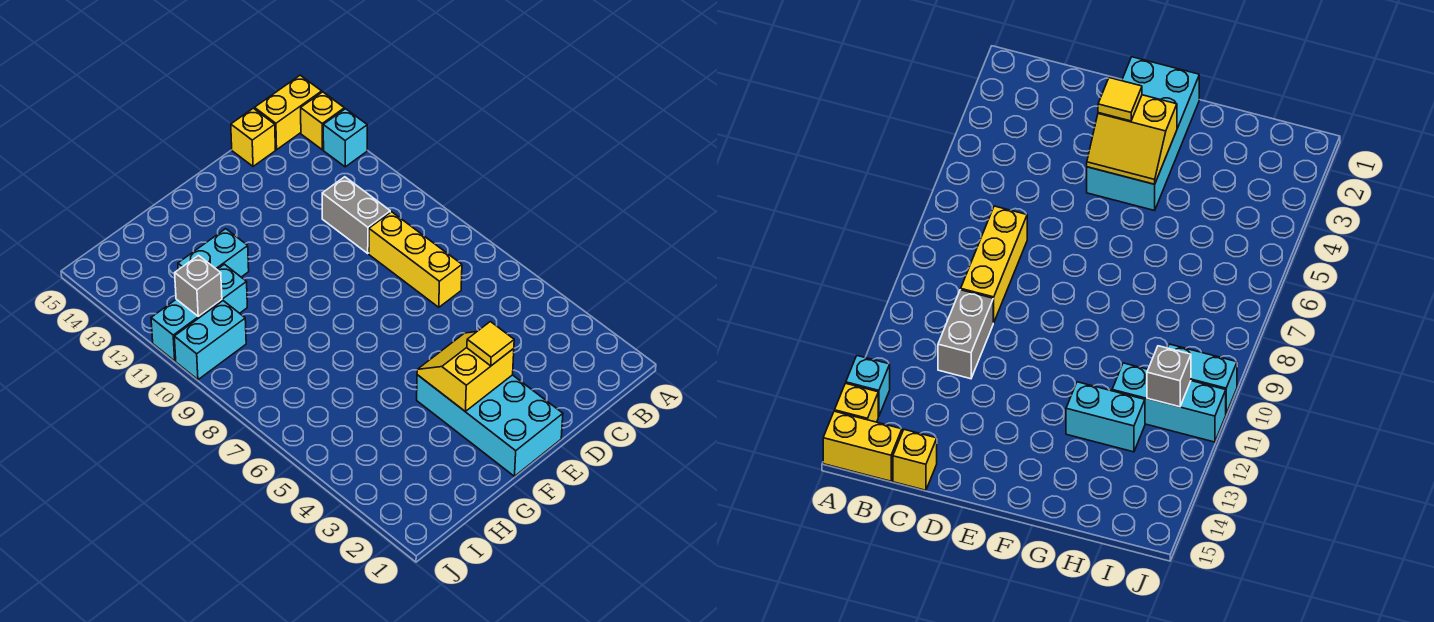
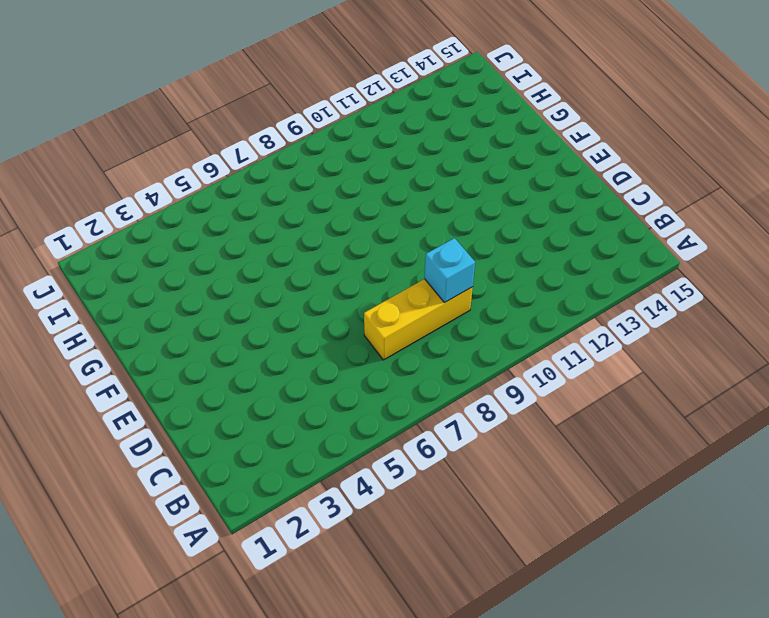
cyan brick C9 level 2 -> cyan brick A13 level 1
none -> yellow brick A14 level 1
none -> yellow brick A15:B15 level 1
none -> grey brick C10:C11 level 1

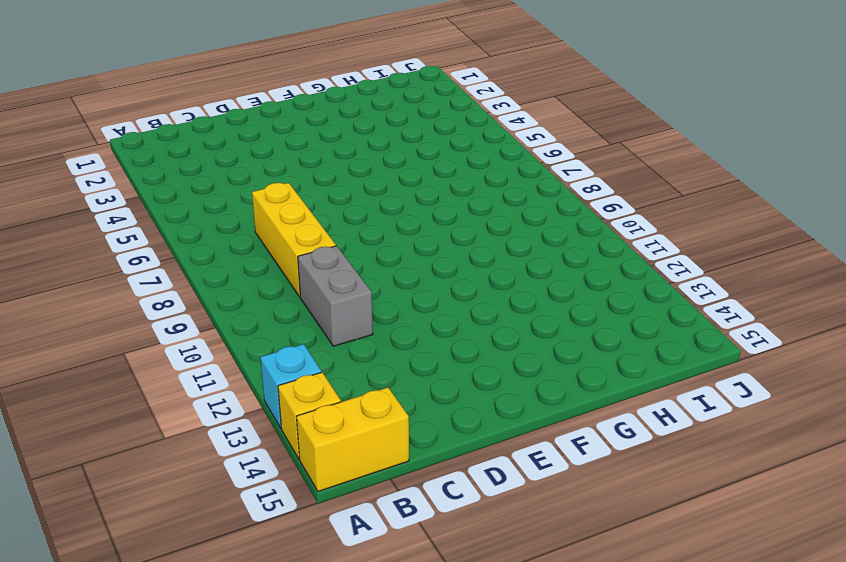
none -> yellow brick C15 level 1
none -> cyan brick E1:F4 level 1
none -> cyan brick G12:H12 level 1

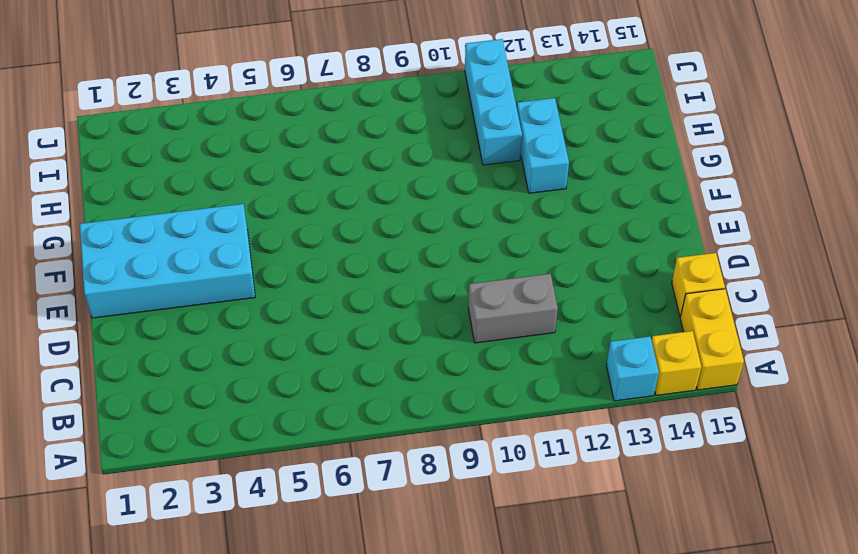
none -> yellow brick C7:C9 level 1
none -> cyan brick I10:J10 level 1
none -> yellow slope E3:F4 level 2 top 3

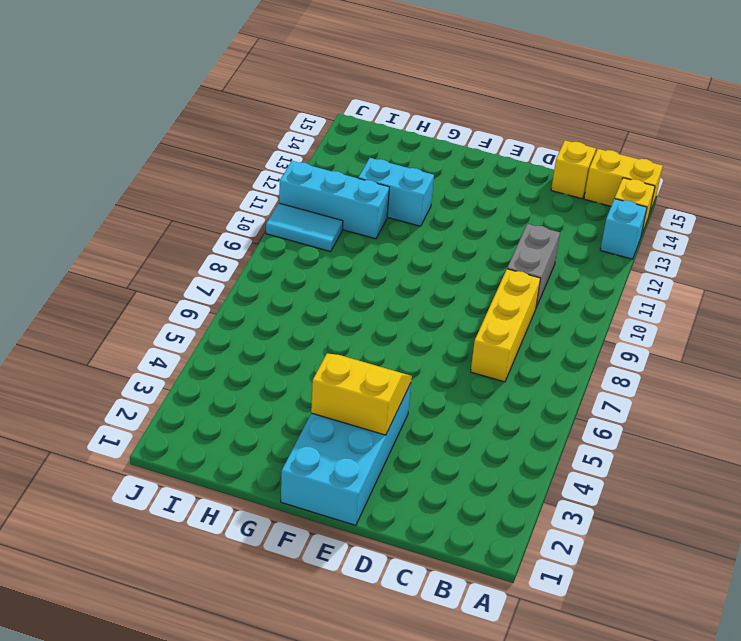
cyan tile I10:J10 level 1 -> cyan brick I10:J10 level 1
none -> grey brick I11 level 2
none -> yellow tile E3 level 3

